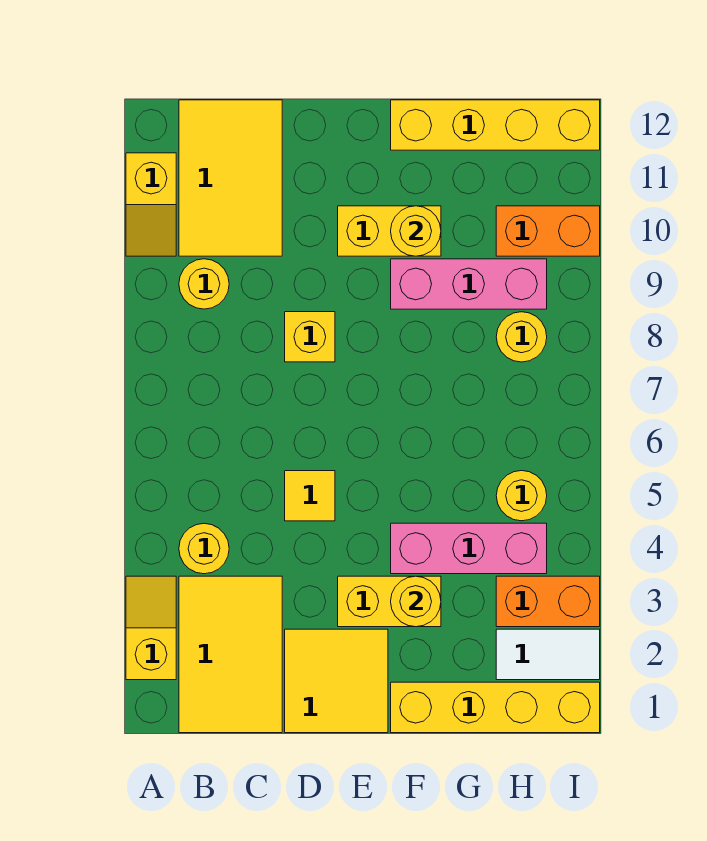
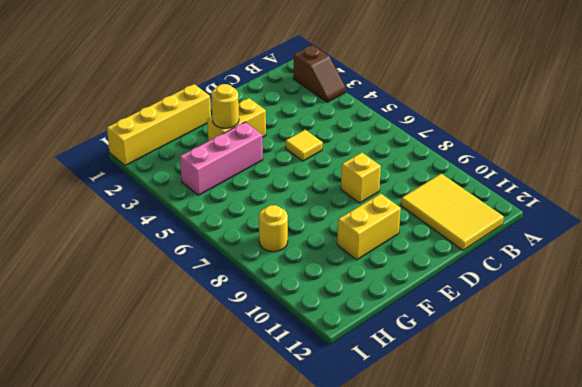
brown slope A2:A3 level 1 top 2 -> yellow slope A2:A3 level 1 top 2
none -> yellow slope A10:A11 level 1 top 11
none -> yellow tile B1:C3 level 1
none -> yellow round brick B4 level 1

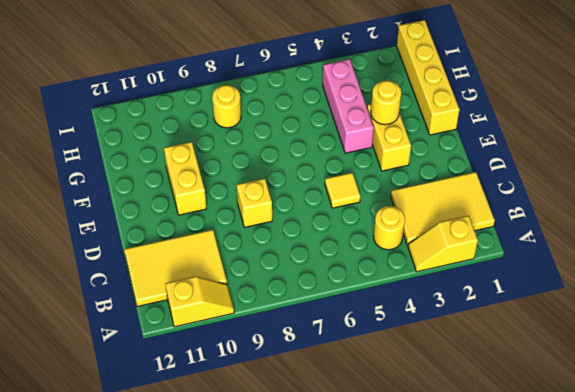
none -> yellow round brick B9 level 1
none -> yellow tile D1:E2 level 1
none -> pink brick F9:H9 level 1

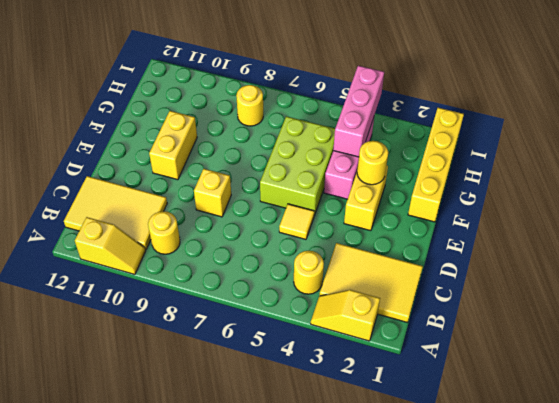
lime brick E5:G6 level 1 -> none
pink brick G4:I4 level 2 -> pink brick F9:H9 level 1
none -> yellow tile D1:E2 level 1
none -> yellow brick F12:I12 level 1
none -> white tile H2:I2 level 1

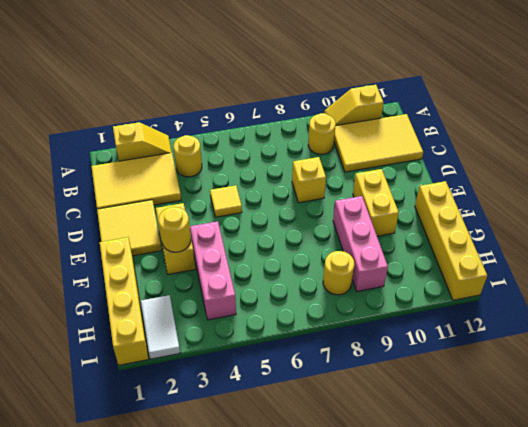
none -> orange brick H3:I3 level 1
none -> yellow round brick H5 level 1
none -> orange brick H10:I10 level 1

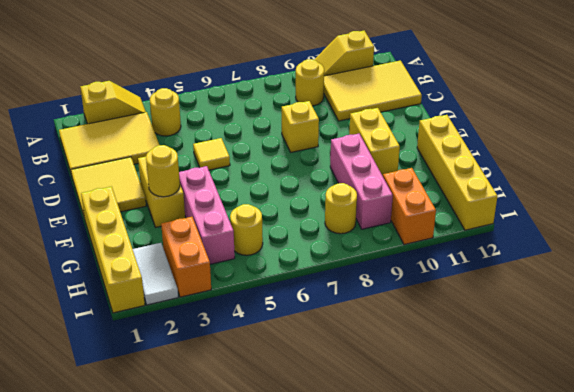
none -> yellow round brick F10 level 2

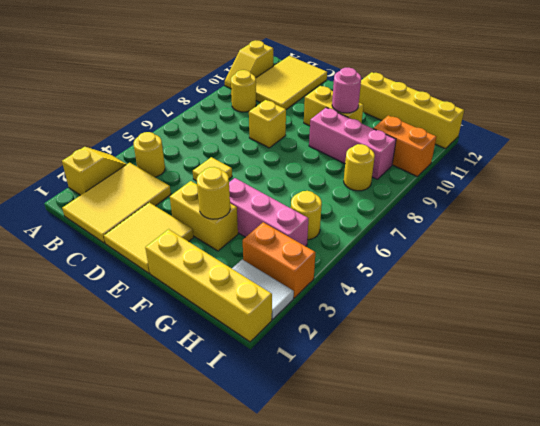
pink round brick F10 level 2 -> yellow round brick F10 level 2

